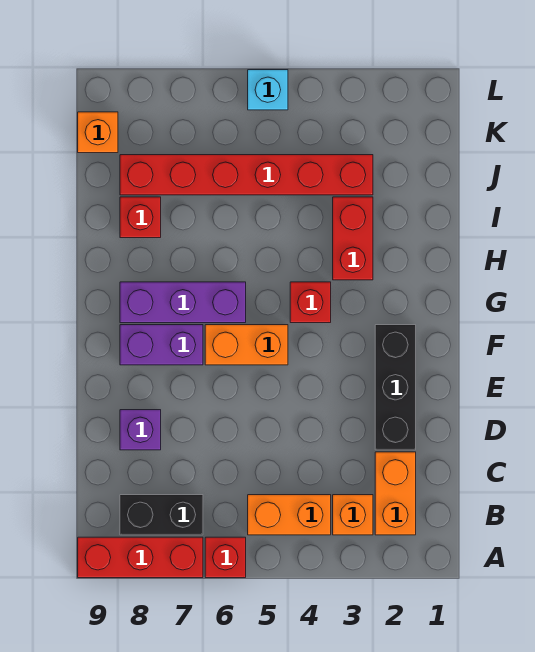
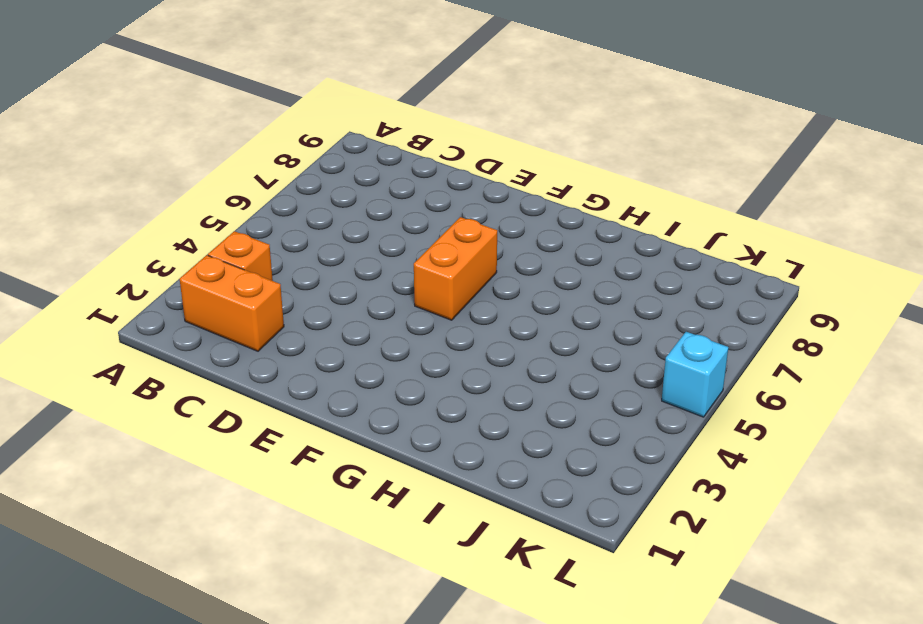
none -> red brick A6 level 1
none -> red brick A7:A9 level 1
none -> orange brick B4:B5 level 1

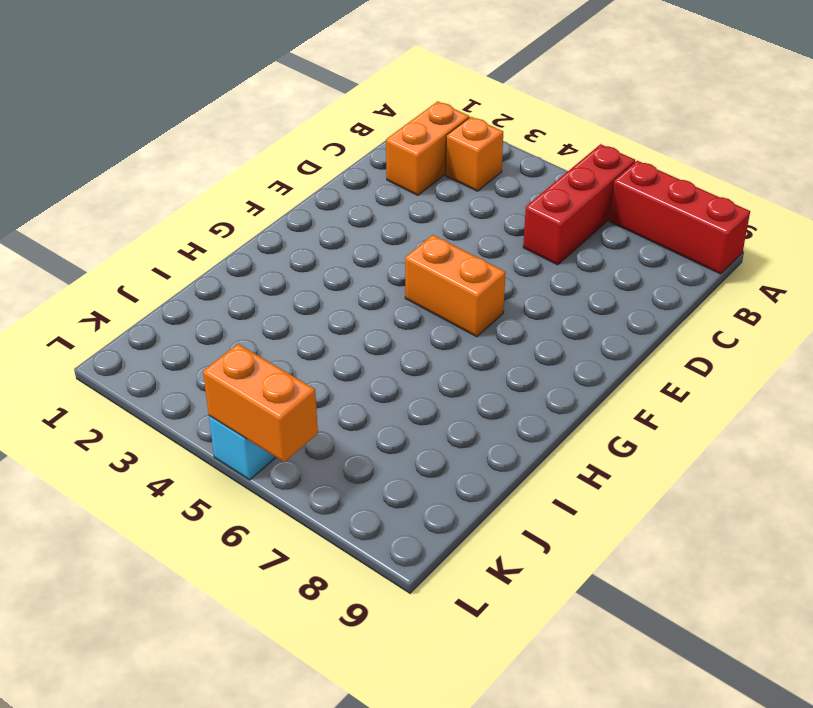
red brick A6:C6 level 1 -> red brick A6 level 1
orange brick L5:L6 level 2 -> orange brick B4:B5 level 1
none -> black brick B7:B8 level 1
none -> black brick D2:F2 level 1
none -> purple brick D8 level 1

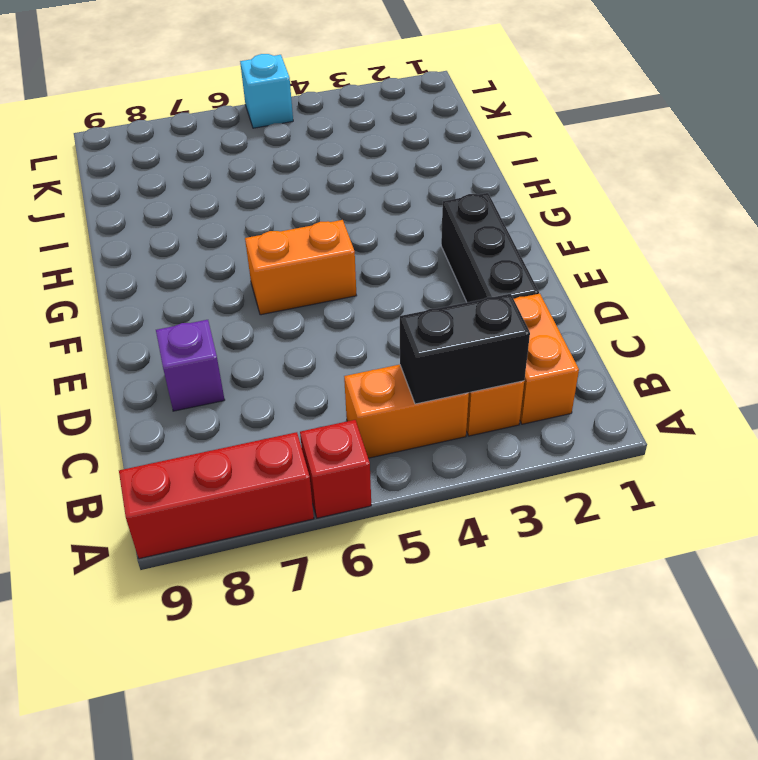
black brick B3:B4 level 2 -> black brick B7:B8 level 1
none -> purple brick F7:F8 level 1
none -> red brick G4 level 1
none -> purple brick G6:G8 level 1

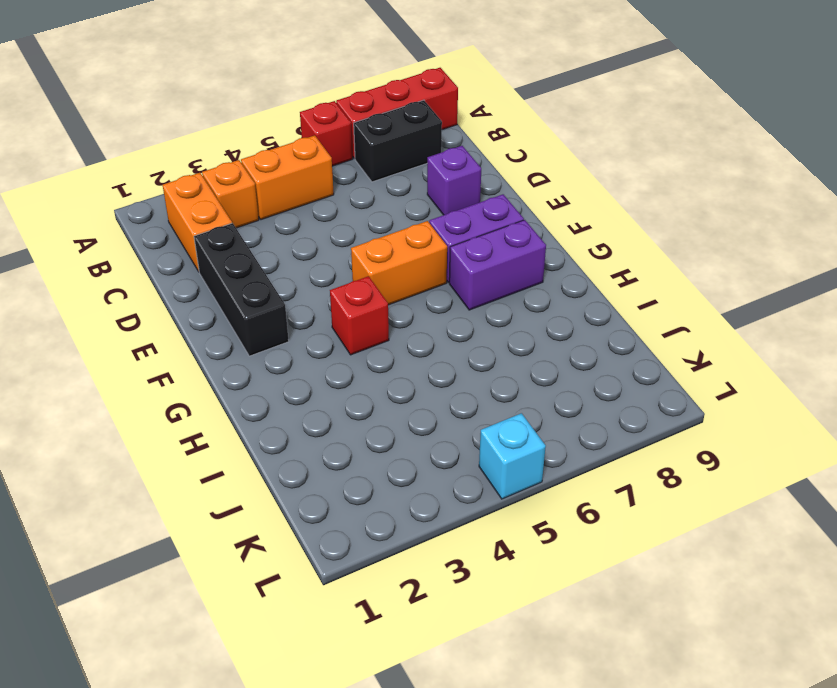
purple brick G7:G8 level 1 -> purple brick G6:G8 level 1
none -> red brick H3:I3 level 1
none -> red brick I8 level 1
none -> red brick J3:J8 level 1

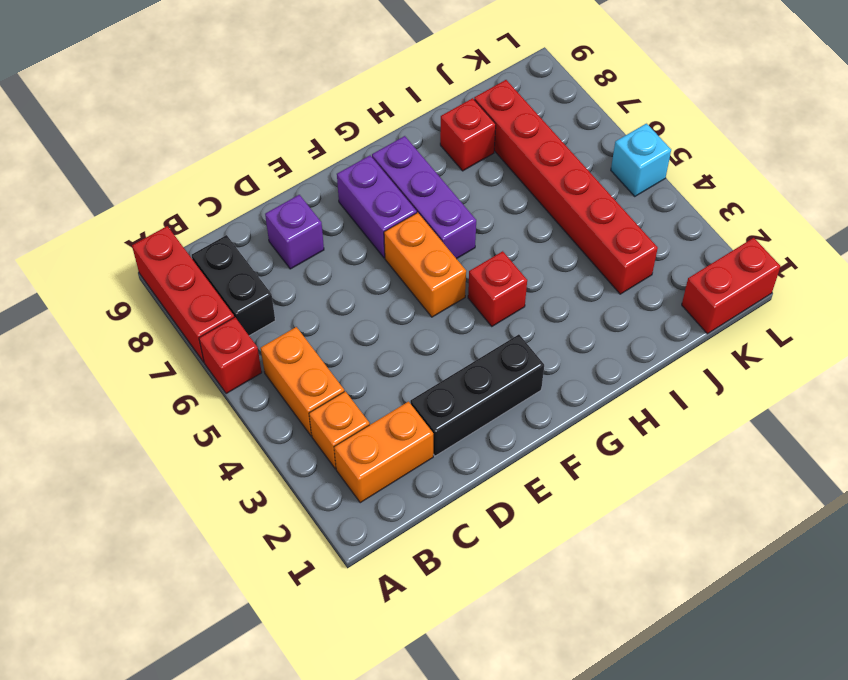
red brick K1:L1 level 1 -> red brick H3:I3 level 1
none -> orange brick K9 level 1

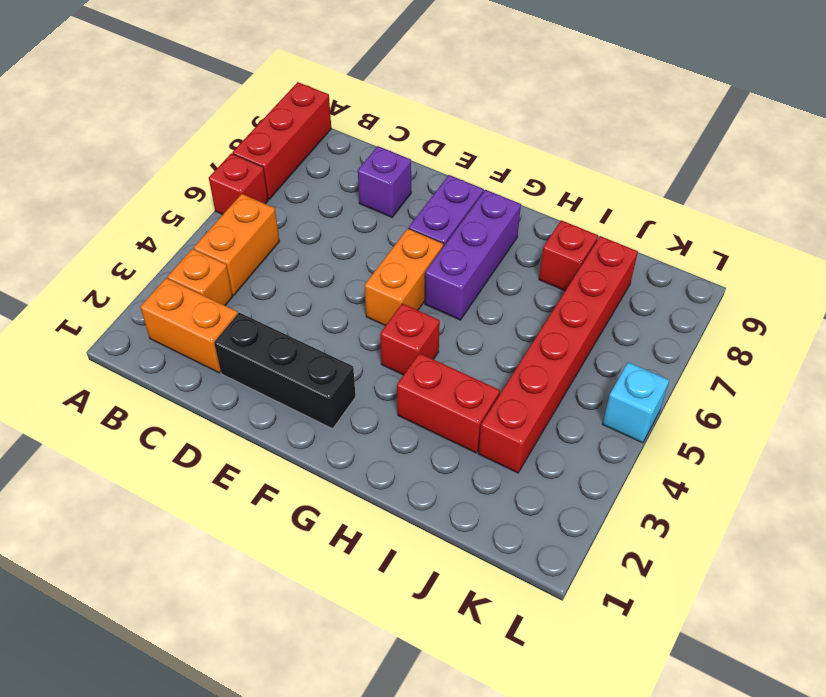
none -> black brick B7:B8 level 1
none -> orange brick K9 level 1

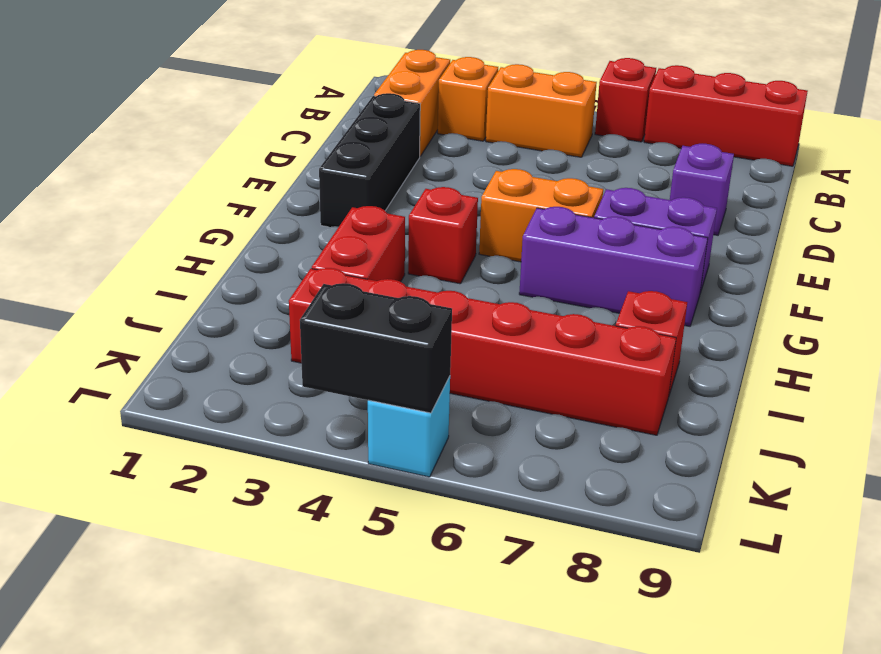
black brick L4:L5 level 2 -> black brick B7:B8 level 1
none -> orange brick K9 level 1

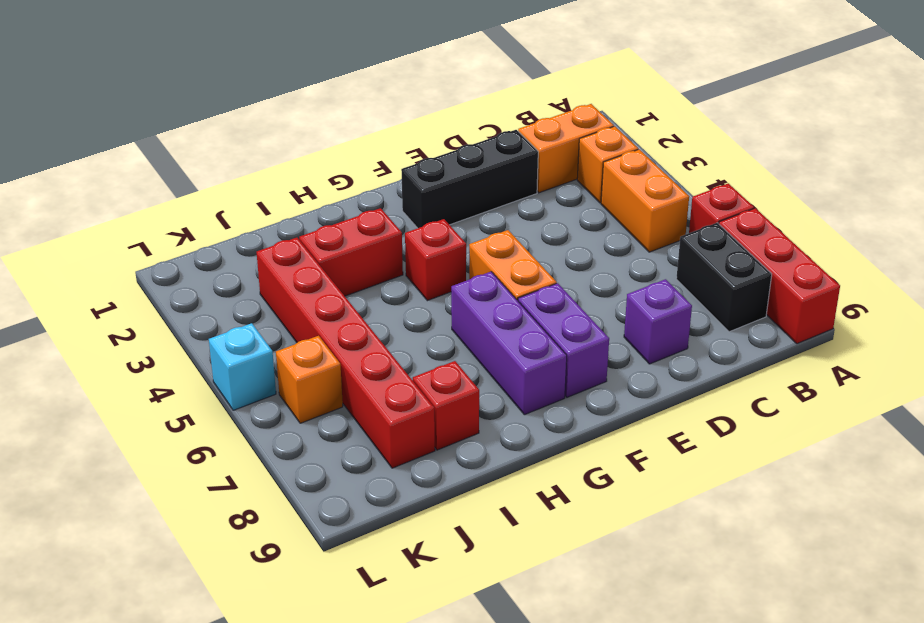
orange brick K6 level 1 -> orange brick K9 level 1

